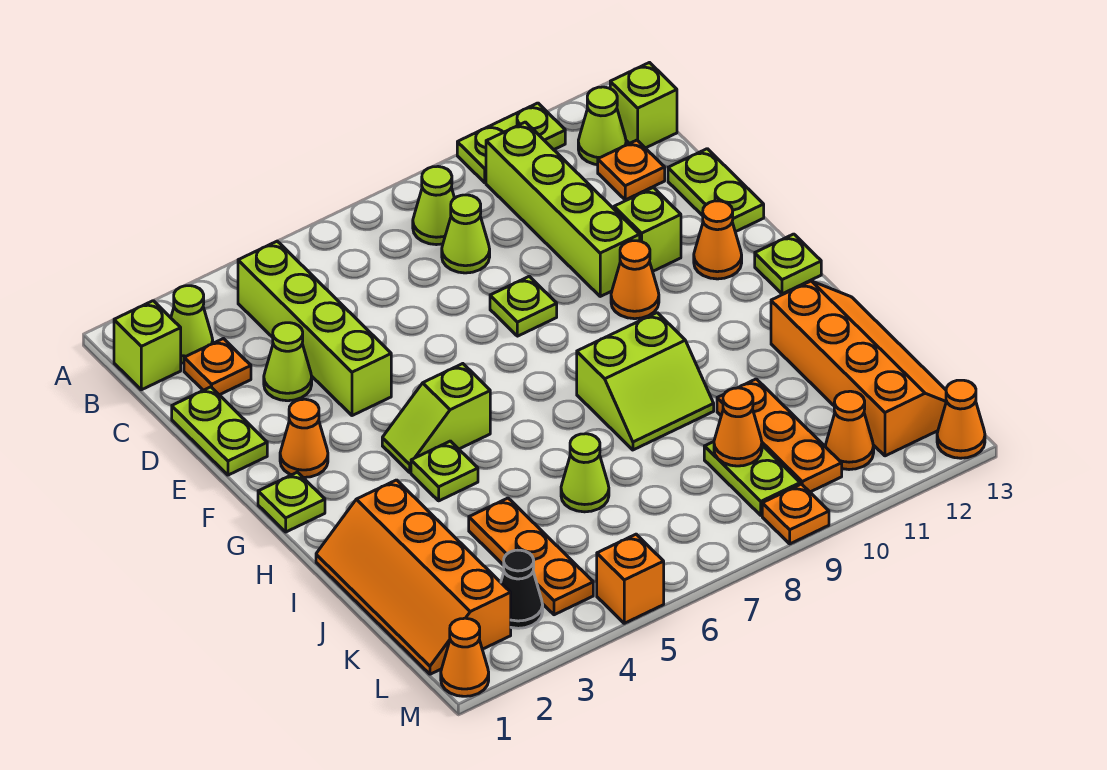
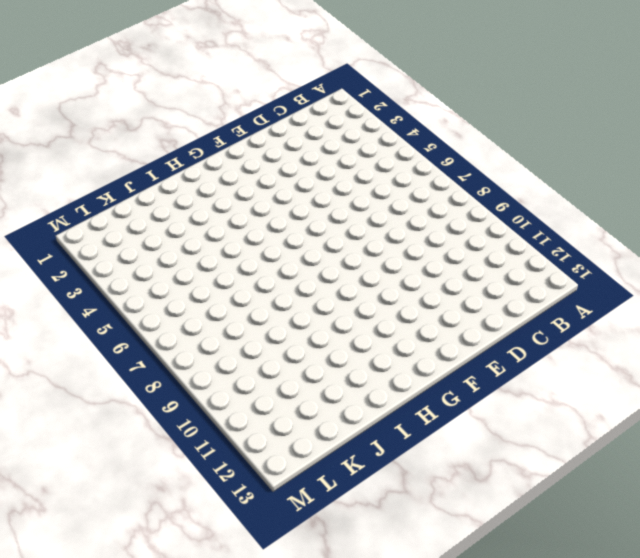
none -> lime plate A10:A11 level 1
none -> lime brick B1 level 1
none -> lime cone B2 level 1
none -> lime brick B4:E4 level 1

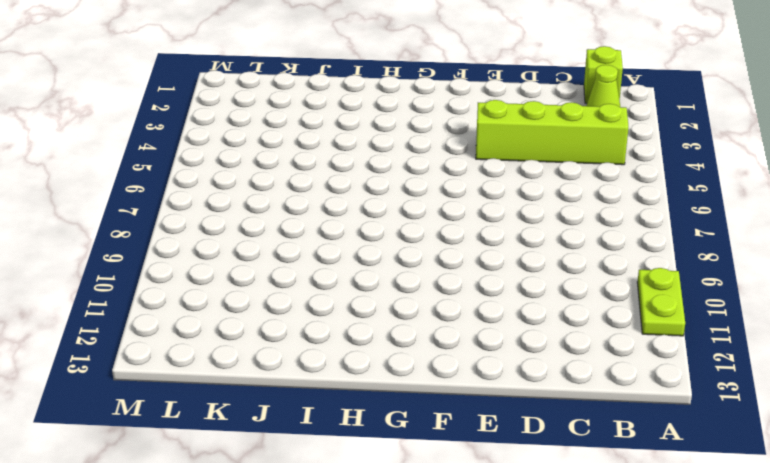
none -> lime cone B8 level 1
none -> lime brick B10:E10 level 1
none -> lime cone B12 level 1
none -> lime brick B13 level 1

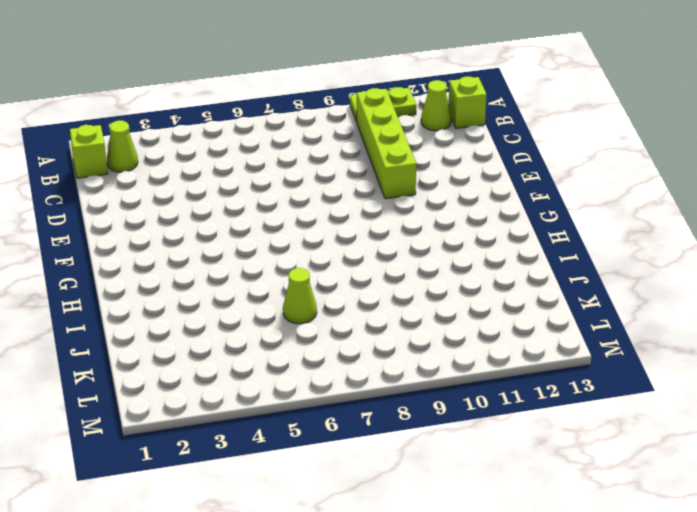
none -> lime brick B4:E4 level 1
none -> lime cone B8 level 1
none -> orange plate C2 level 1
none -> lime cone C8 level 1

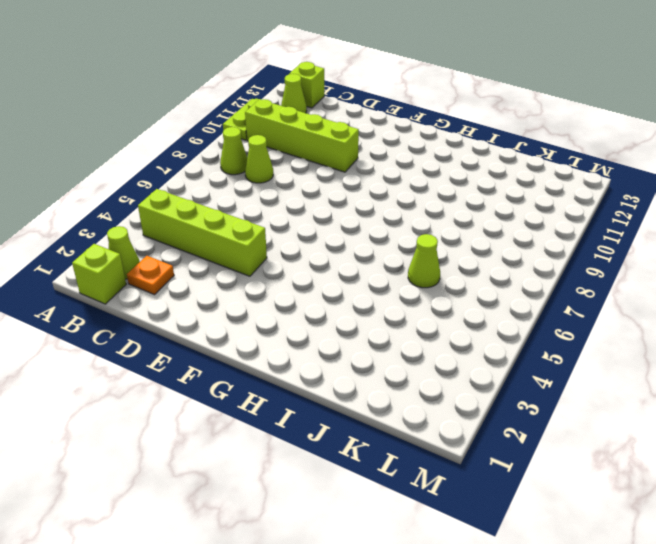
none -> orange plate C12 level 1
none -> lime plate D1:E1 level 1
none -> lime cone D3 level 1
none -> lime plate D13:E13 level 1

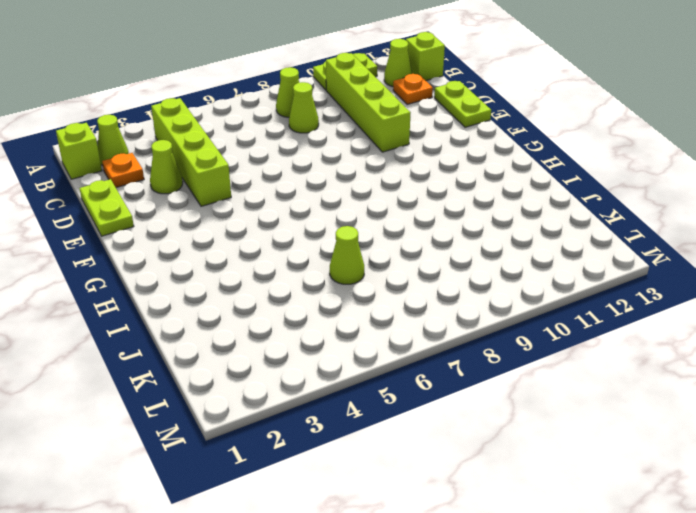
none -> lime plate E8 level 1
none -> lime brick E11 level 1
none -> orange cone F2 level 1
none -> orange cone F10 level 1

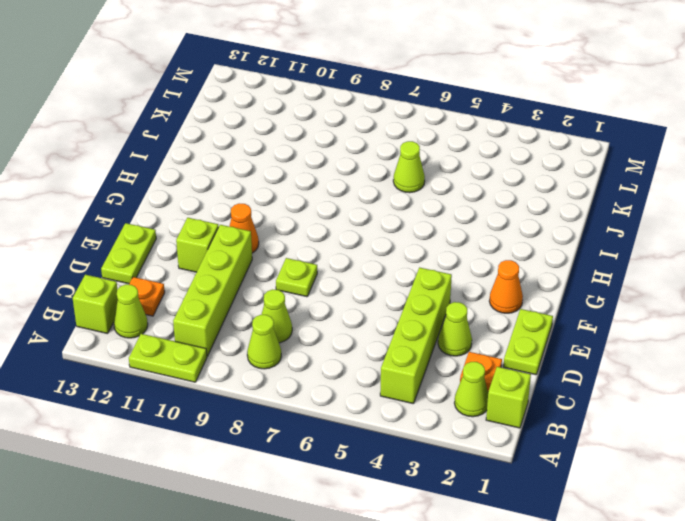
none -> orange cone F12 level 1
none -> lime plate G1 level 1
none -> lime slope G4:G5 level 1 top 5
none -> lime plate G13 level 1

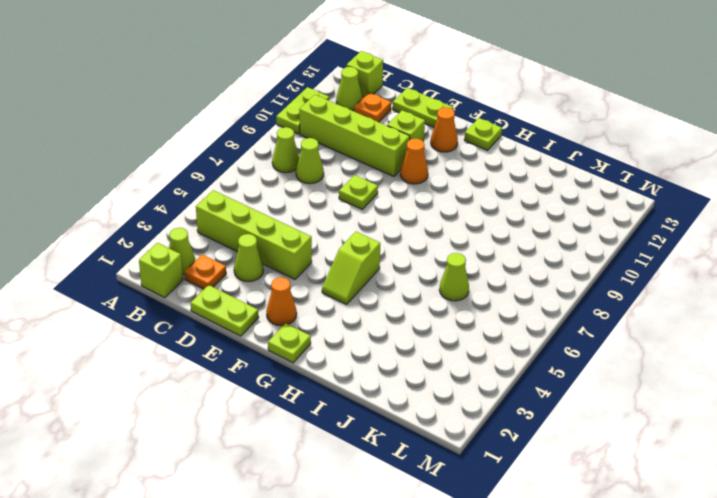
none -> lime plate H4 level 1
none -> lime slope H8:I9 level 1 top H
none -> orange slope I1:L2 level 1 top 2
none -> orange slope I12:L13 level 1 top 12

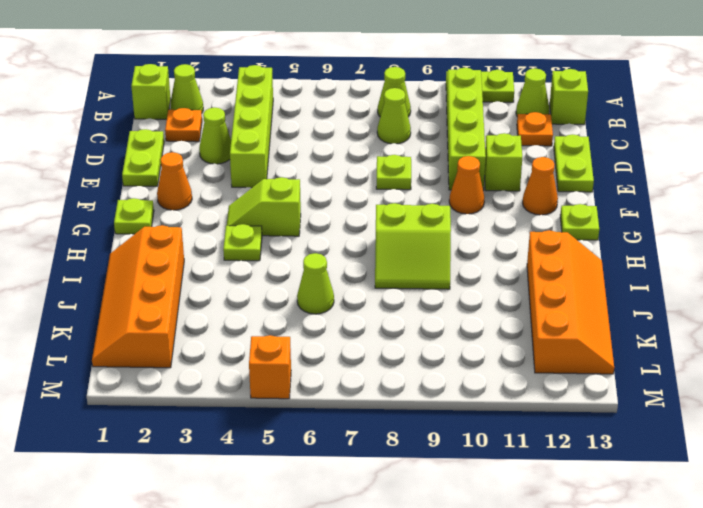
none -> orange plate J4:L4 level 1
none -> orange plate J10:L10 level 1
none -> lime plate K9:L9 level 1
none -> black cone L3 level 1

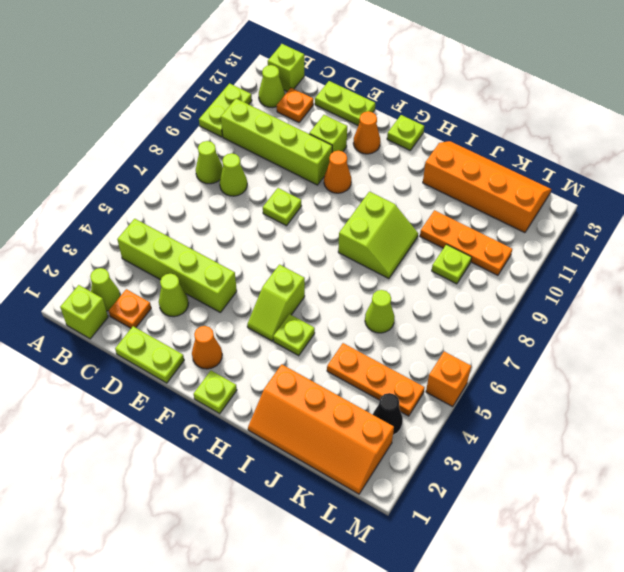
lime plate K9 level 1 -> lime plate K9:L9 level 1
none -> orange cone L11 level 1
none -> orange cone M1 level 1
none -> orange plate M9 level 1
none -> orange cone M13 level 1

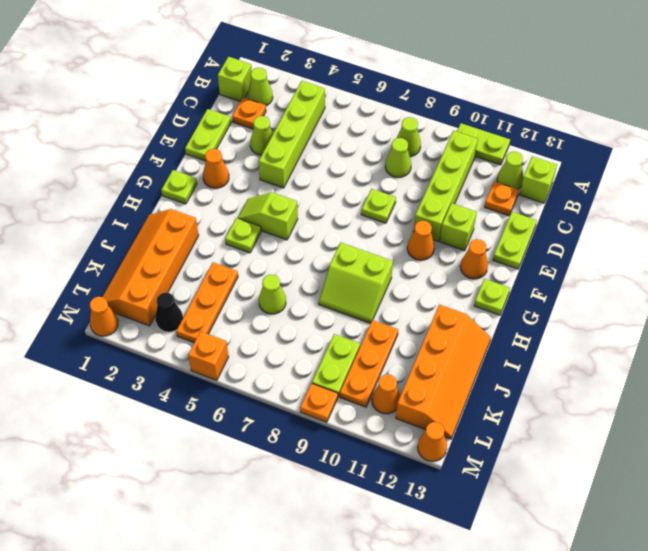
none -> orange cone K9 level 2

